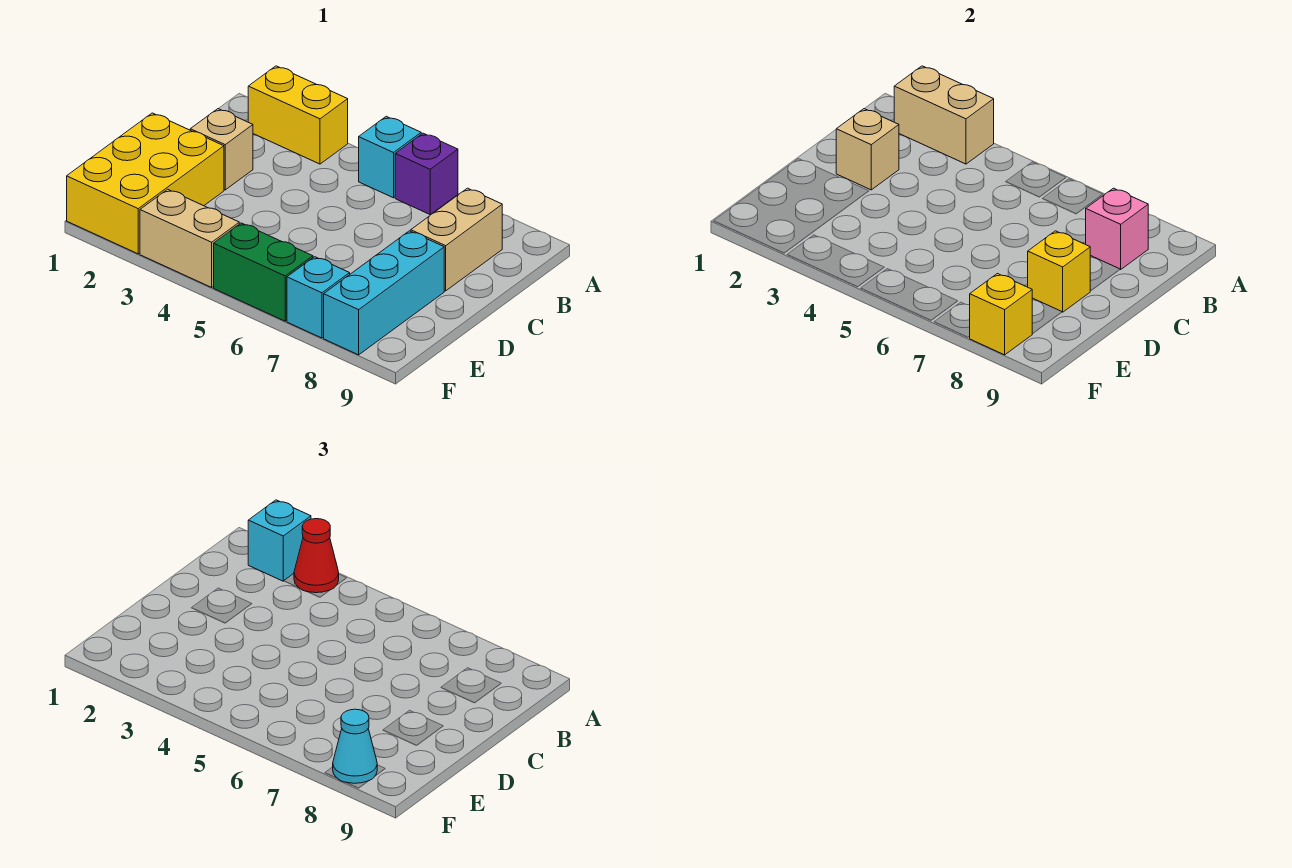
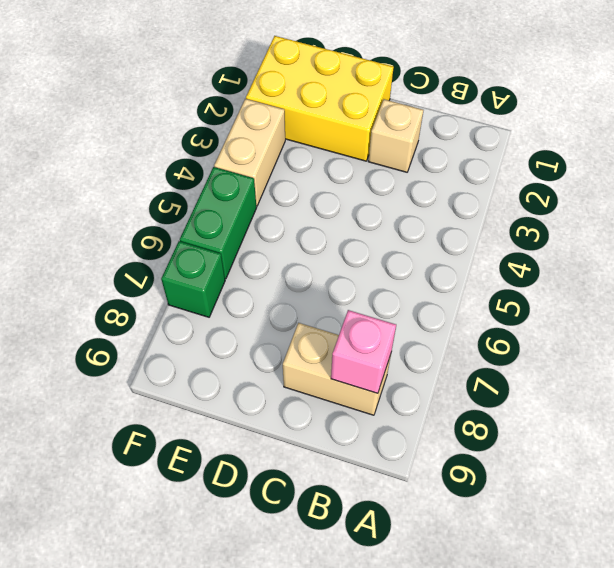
green brick F7 level 1 -> cyan brick F7 level 1
none -> yellow brick A2:A3 level 1
none -> cyan brick A5 level 1
none -> purple brick A6 level 1

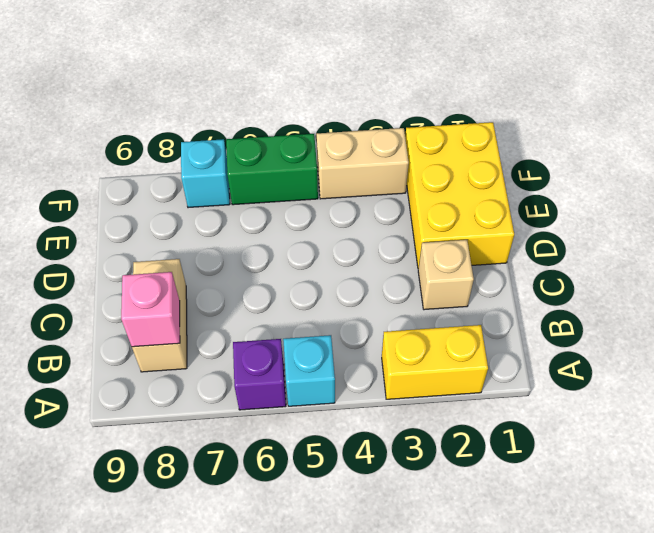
none -> cyan brick D8:F8 level 1
none -> tan brick A2:A3 level 2
none -> tan brick C2 level 2

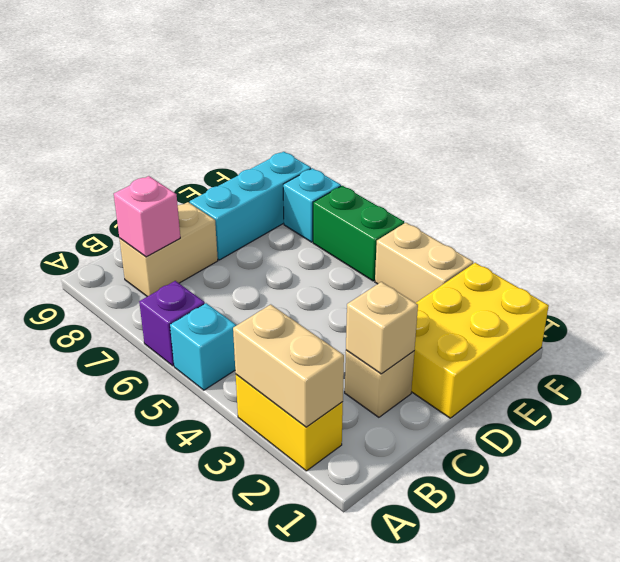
none -> yellow brick D8 level 2
none -> yellow brick F8 level 2
none -> cyan brick A2 level 3

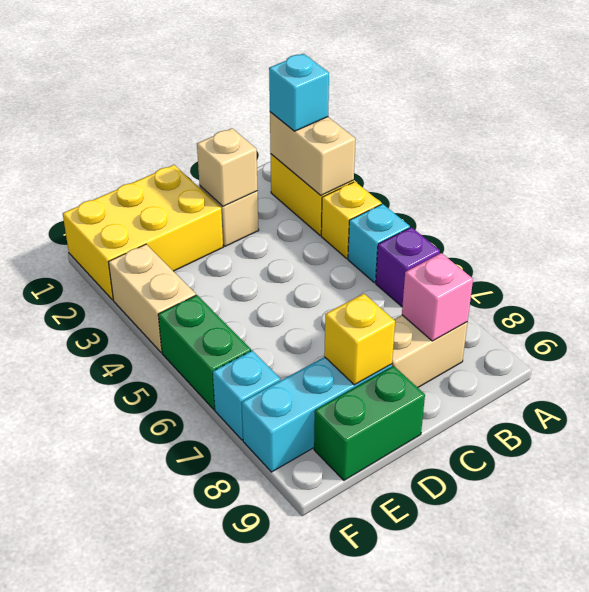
yellow brick A4 level 1 -> yellow brick F8 level 2
green brick D9:E9 level 1 -> none
none -> red cone A3 level 3
none -> cyan cone F8 level 3

